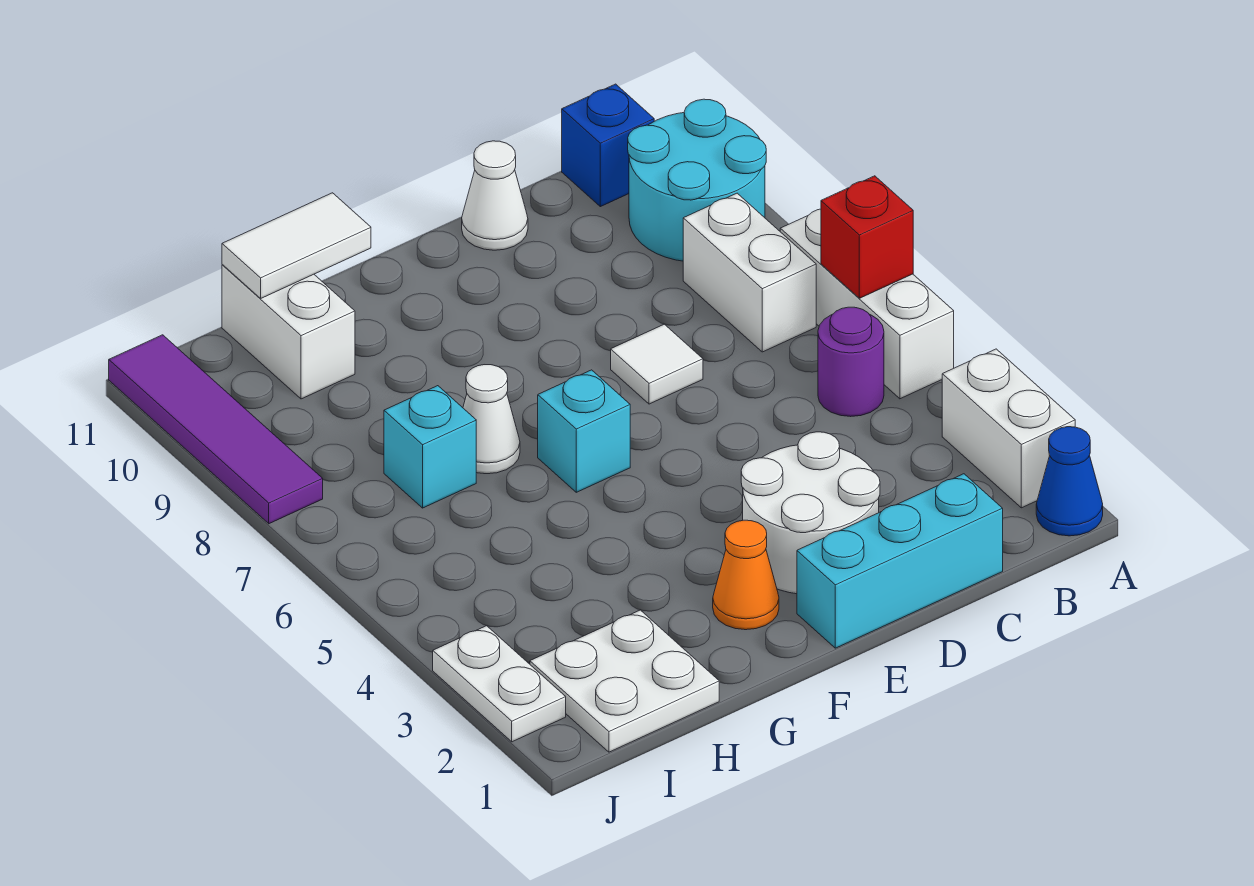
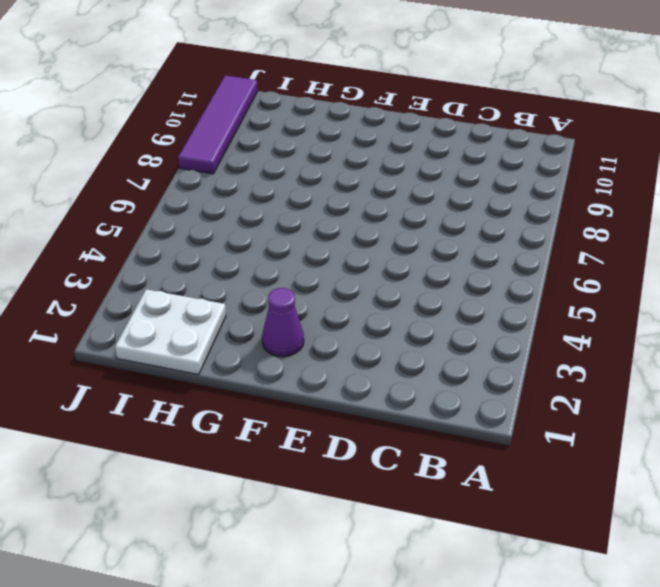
purple cone F2 level 1 -> orange cone F2 level 1
none -> blue cone A1 level 1
none -> white brick A2:A3 level 1
none -> white brick A5:A7 level 1

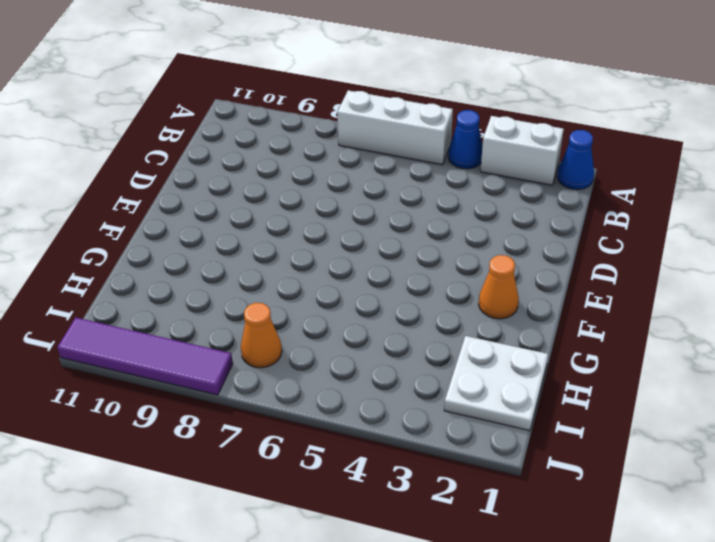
blue cone A4 level 1 -> none
orange cone I7 level 1 -> none
none -> cyan round brick A9:B10 level 1
none -> purple round brick B5 level 1
none -> white brick B7:B8 level 1

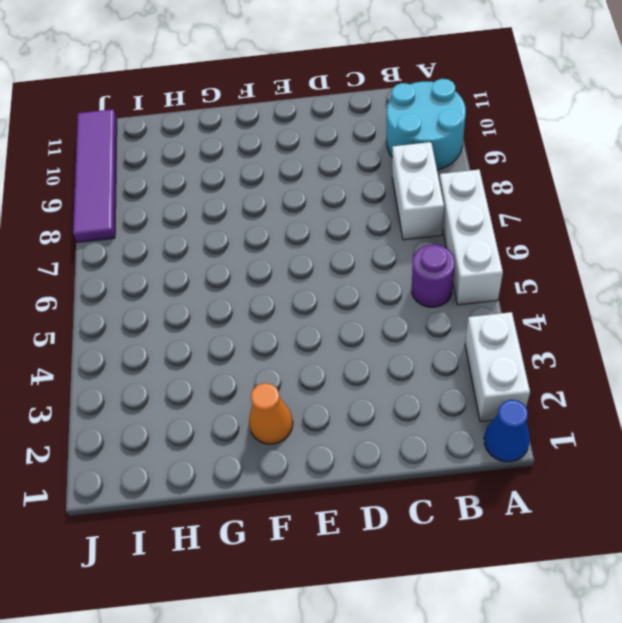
none -> blue brick B11 level 1
none -> cyan brick C1:E1 level 1
none -> white round brick D2:E3 level 1

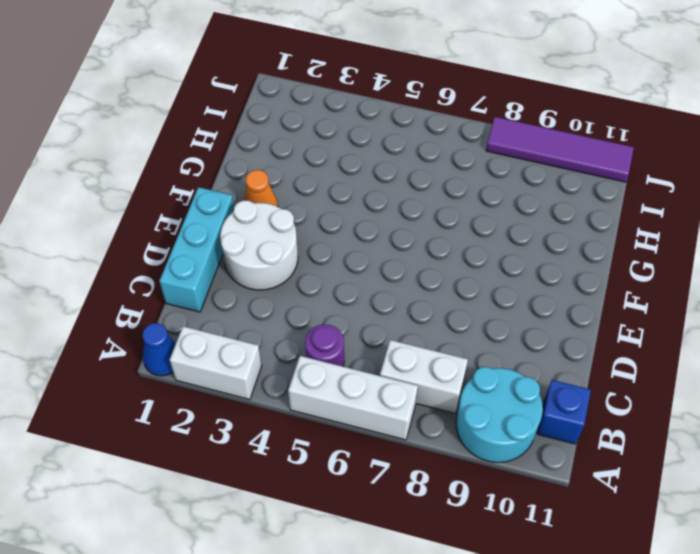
none -> white tile D7 level 1
none -> white cone D11 level 1
none -> cyan brick F6 level 1

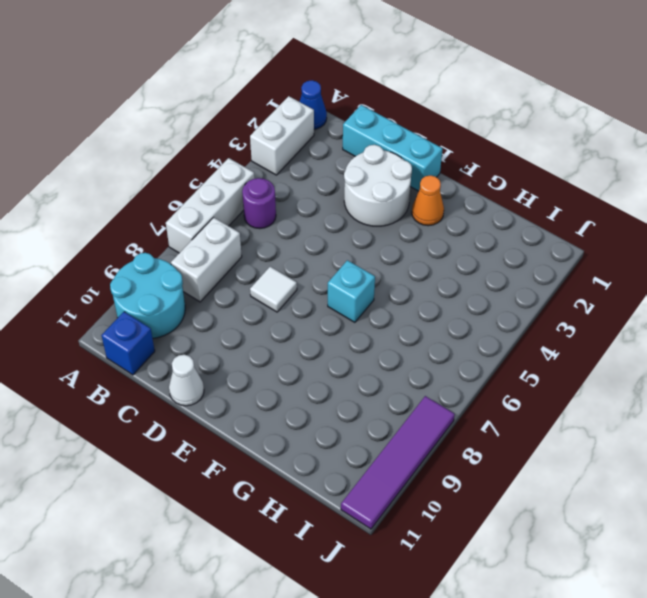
none -> white cone G7 level 1
none -> white plate H1:I2 level 1
none -> cyan brick H7 level 1

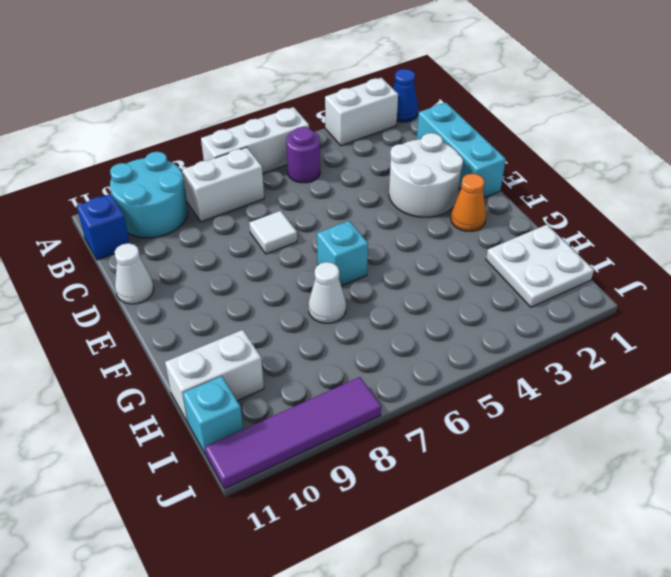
cyan brick I11 level 1 -> cyan brick H7 level 1
none -> white plate J2:J3 level 1
none -> red brick A6 level 2
none -> white tile G11:H11 level 2

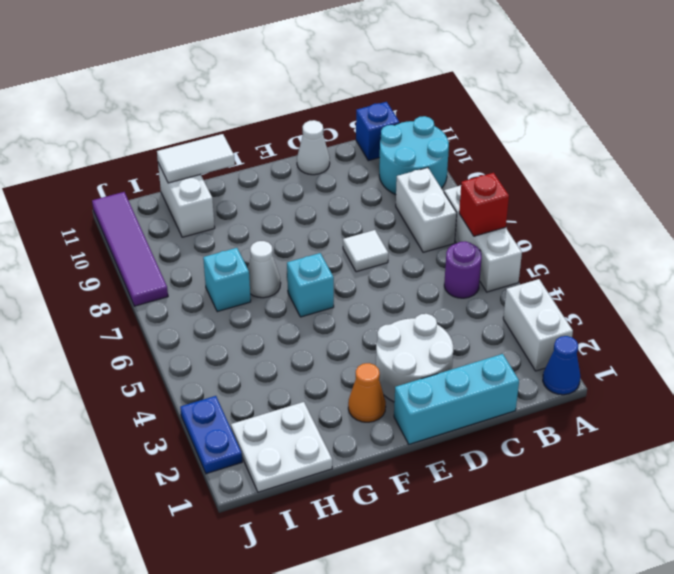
blue plate J2:J3 level 1 -> white plate J2:J3 level 1

